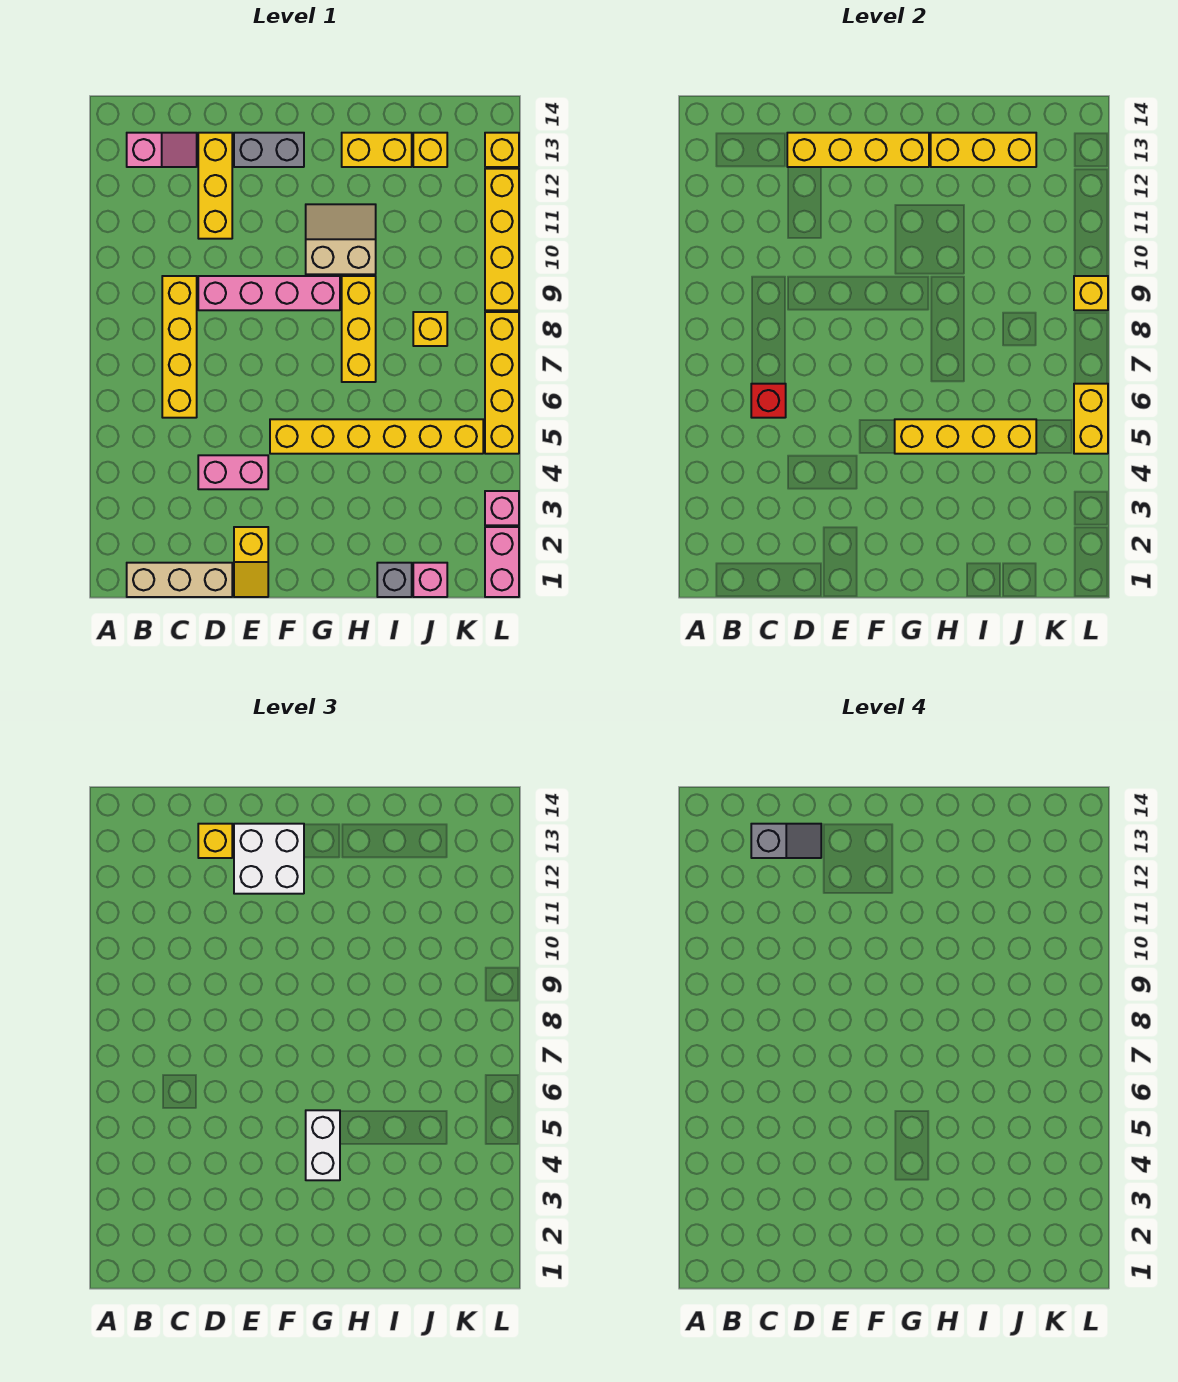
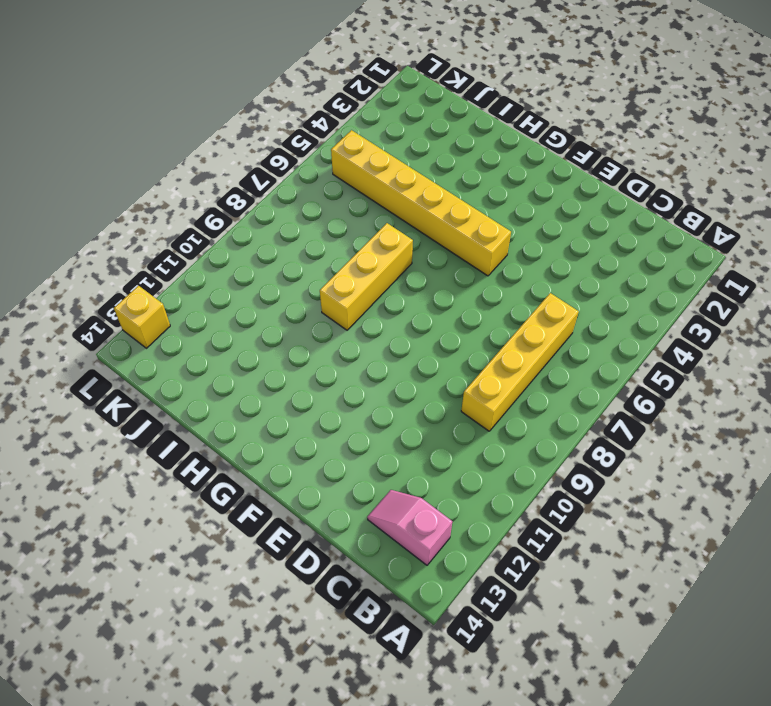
none -> tan brick B1:D1 level 1
none -> pink brick D4:E4 level 1
none -> pink brick D9:G9 level 1
none -> yellow brick D11:D13 level 1

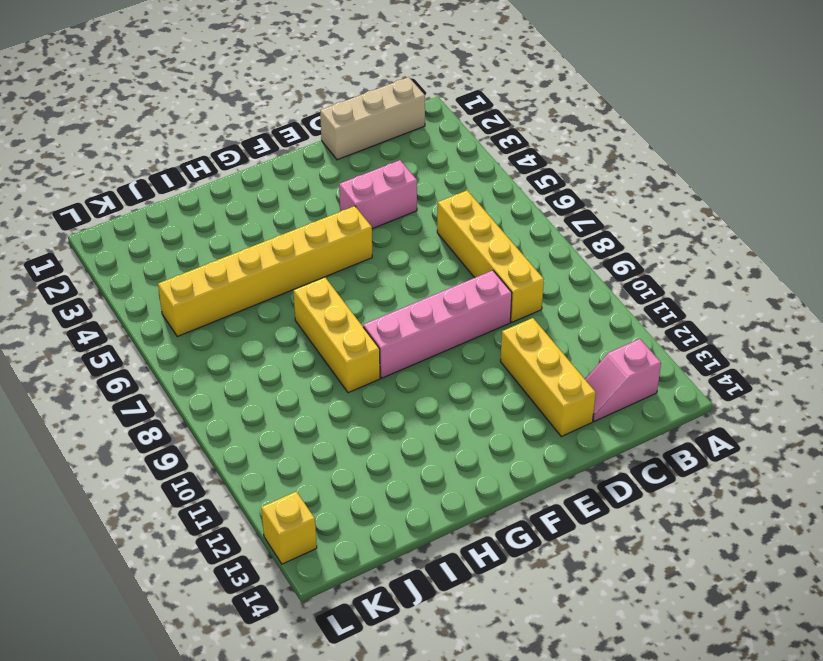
none -> yellow slope E1:E2 level 1 top 2
none -> grey brick E13:F13 level 1
none -> tan slope G10:H11 level 1 top 10
none -> yellow brick H13:I13 level 1

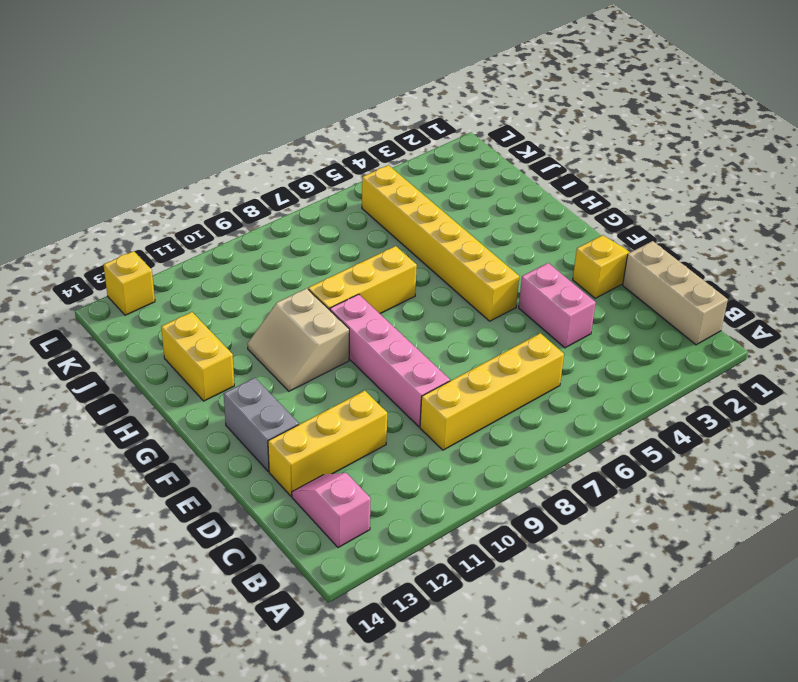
none -> grey brick I1 level 1
none -> pink brick J1 level 1
none -> yellow brick J8 level 1
none -> yellow brick J13 level 1

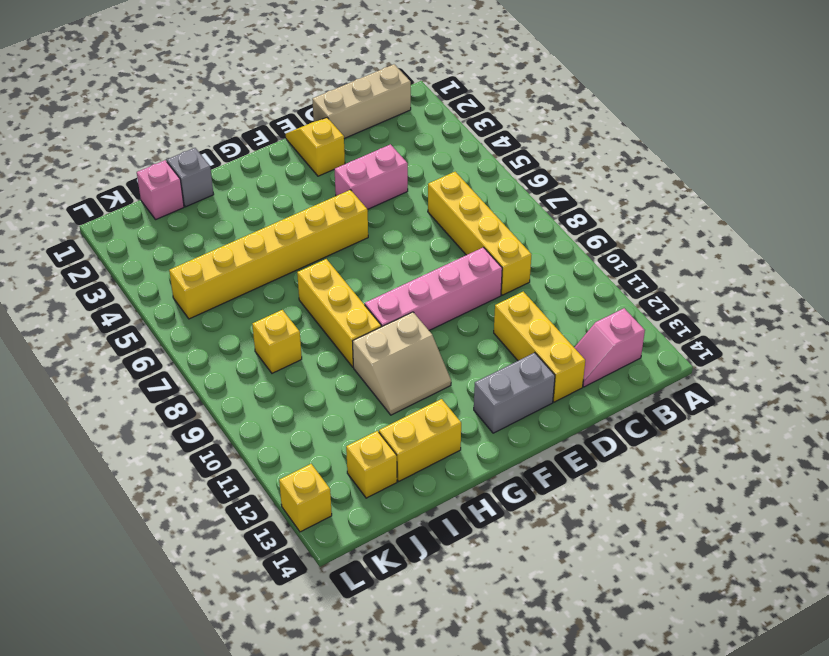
none -> pink brick L1:L2 level 1
none -> pink brick L3 level 1
none -> yellow brick L5:L8 level 1
none -> yellow brick L9:L12 level 1

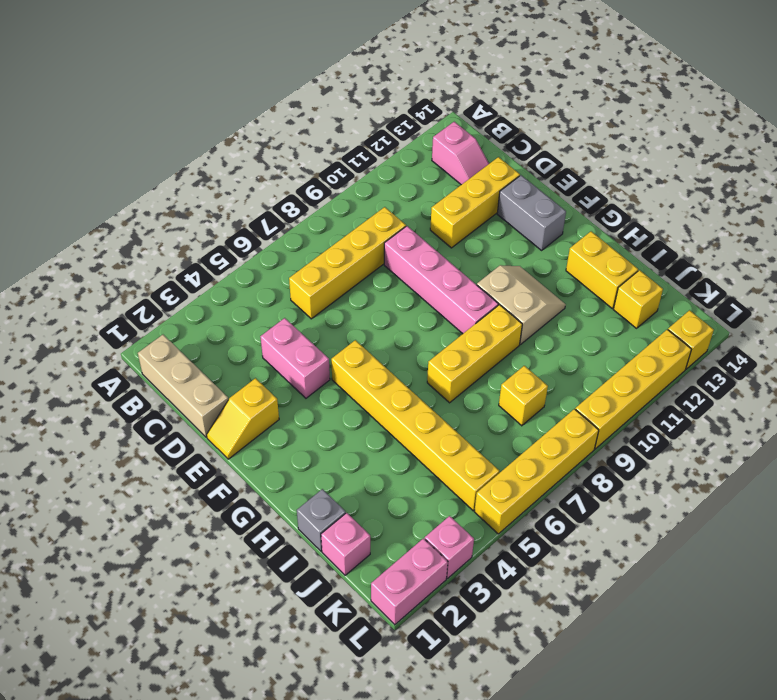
none -> red brick C6 level 2
none -> yellow brick D13:G13 level 2
none -> yellow brick G5:J5 level 2
none -> yellow brick H13:J13 level 2

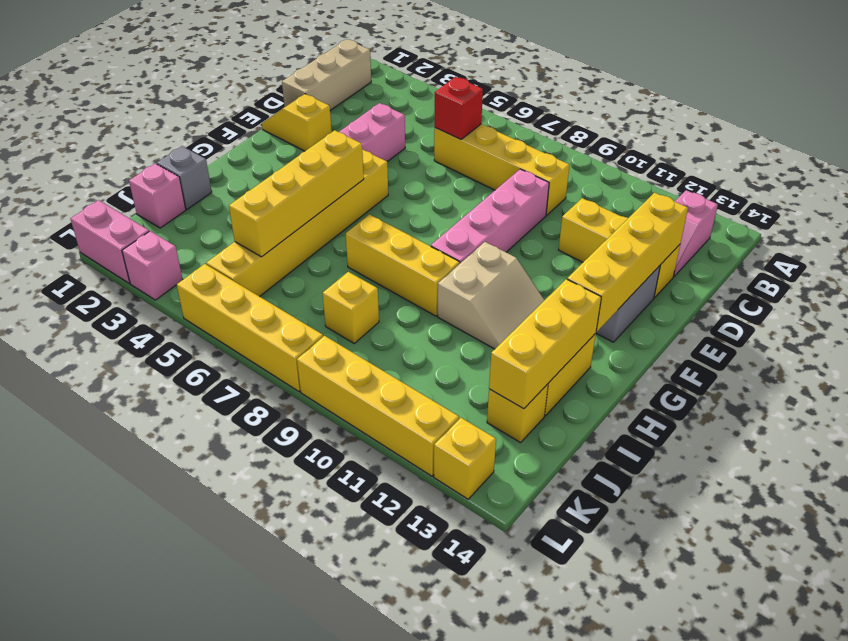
none -> yellow brick L5:L6 level 2
none -> yellow brick L9 level 2
none -> yellow brick D13 level 3
none -> white brick E12:F13 level 3

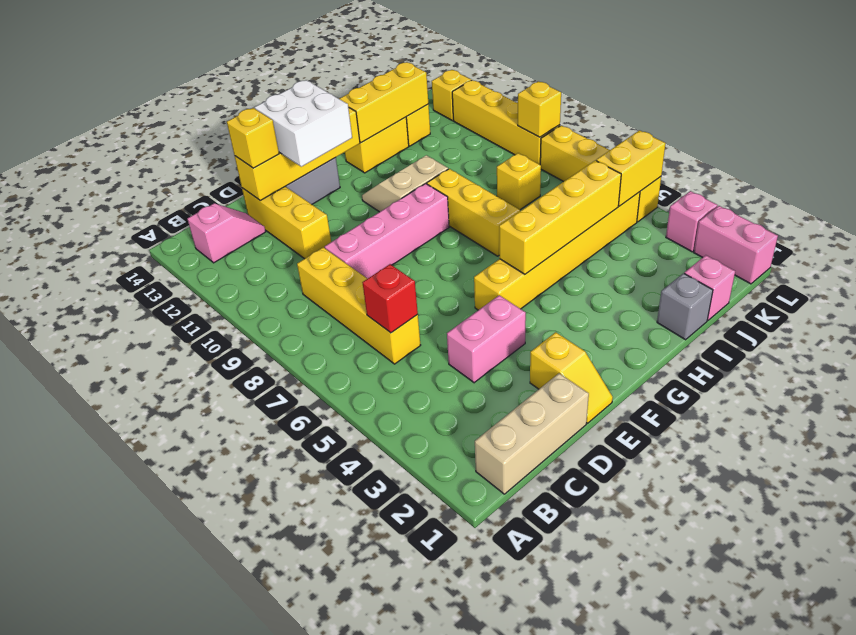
yellow brick K5:L5 level 2 -> yellow brick L5:L6 level 2
none -> white brick G4:G5 level 3
none -> grey slope C13:D13 level 4 top C

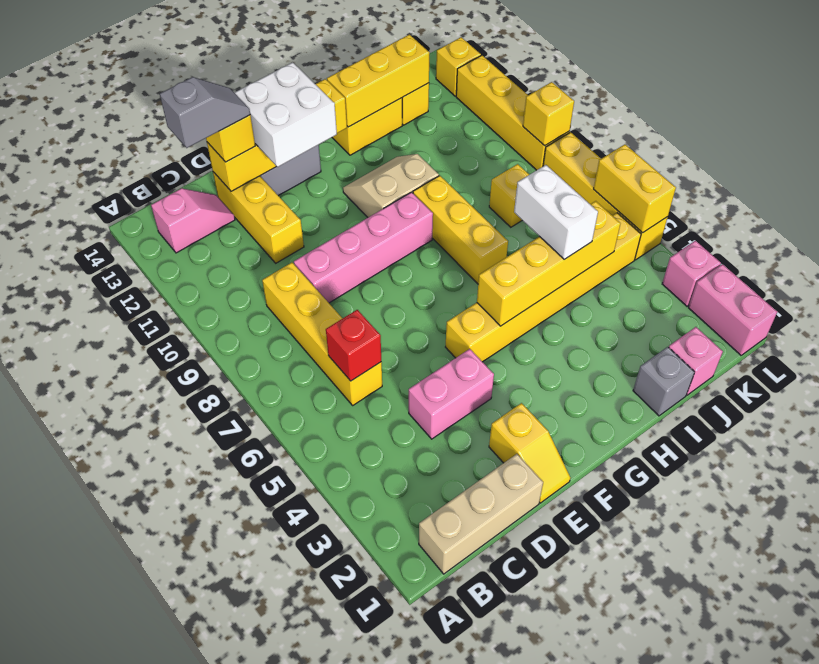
white brick I5:I6 level 3 -> white brick G4:G5 level 3

